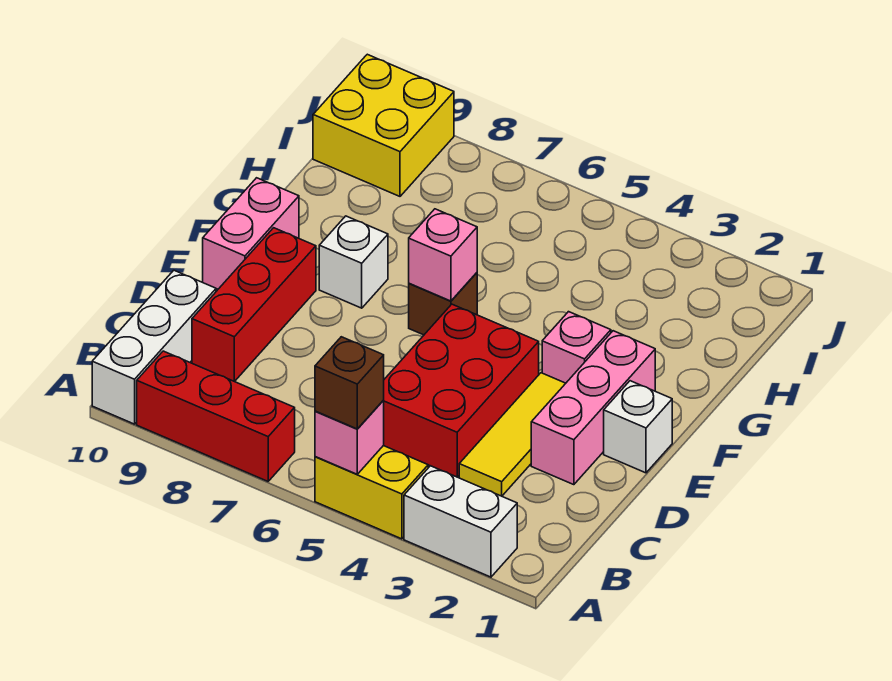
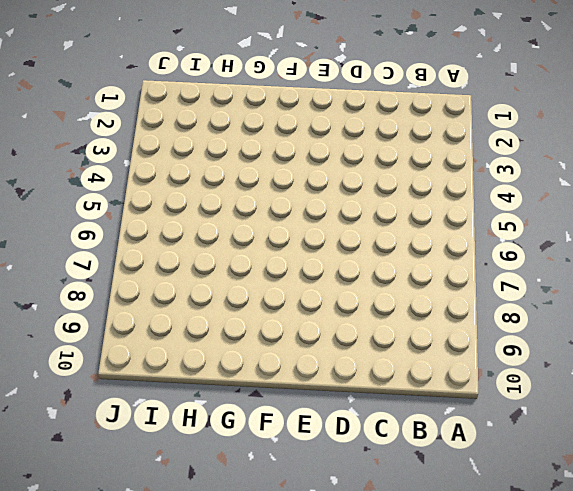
none -> white brick A2:A3 level 1
none -> yellow brick A4:A5 level 1
none -> red brick A7:A9 level 1

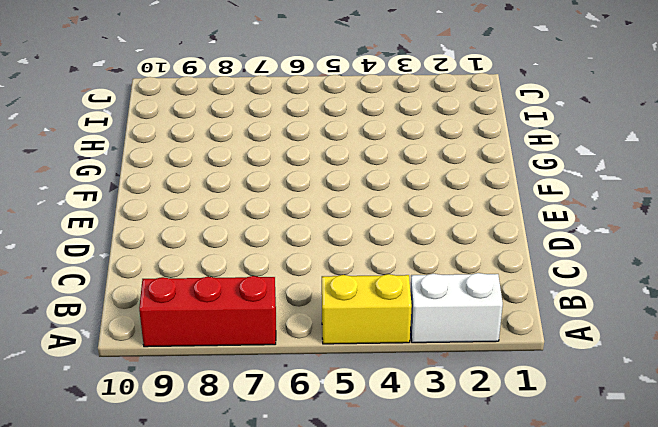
none -> white brick A10:C10 level 1
none -> yellow tile C3:E3 level 1
none -> red brick C4:E5 level 1

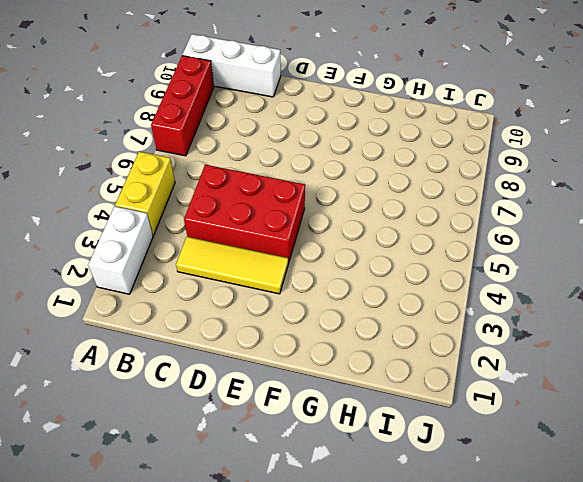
none -> red brick C9:E9 level 1
none -> pink brick D2:F2 level 1
none -> white brick E1 level 1

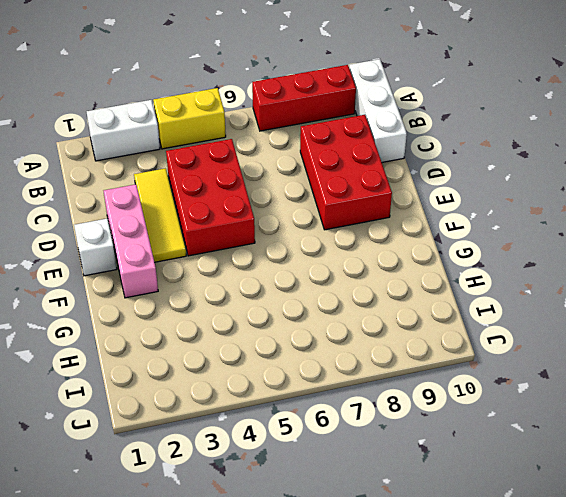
red brick C8:E9 level 1 -> red brick C9:E9 level 1
none -> pink brick E10:F10 level 1
none -> pink brick F3 level 1
none -> brown brick F6 level 1

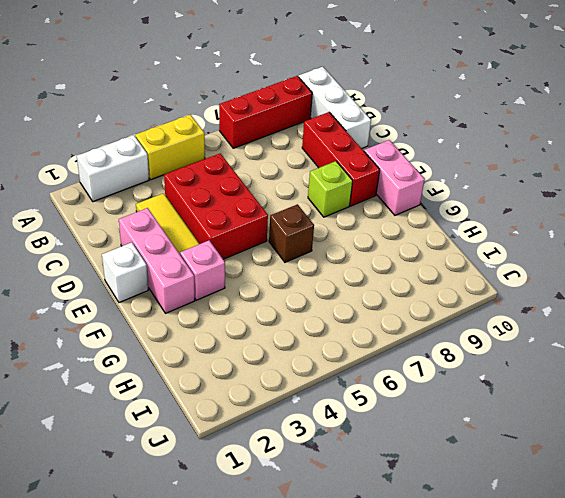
lime brick E8 level 1 -> none
none -> white brick F8 level 1
none -> yellow brick I9:J10 level 1
none -> pink brick A5 level 2

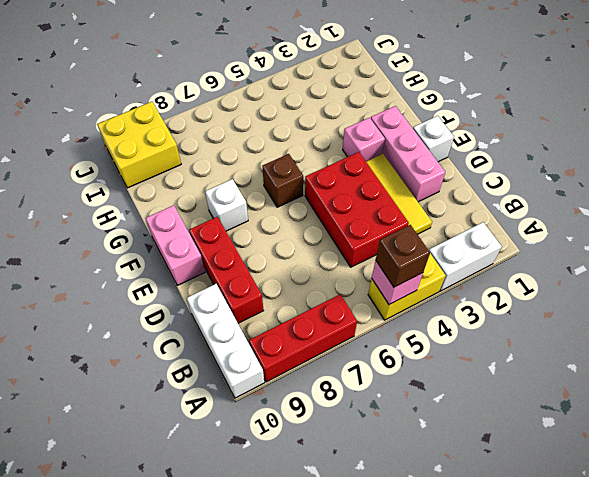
none -> pink brick F6 level 2

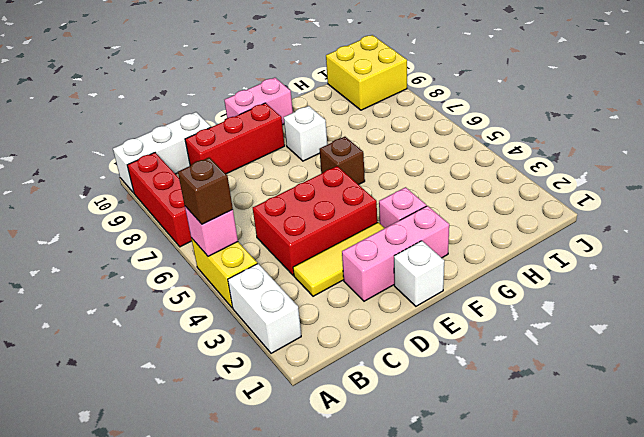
none -> pink brick F6 level 2

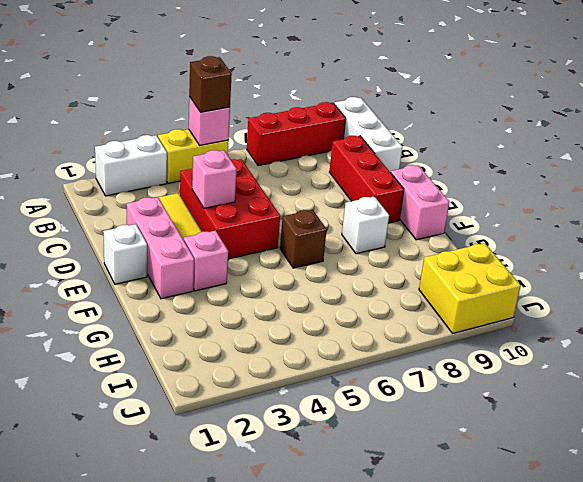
pink brick D4 level 2 -> pink brick F6 level 2

